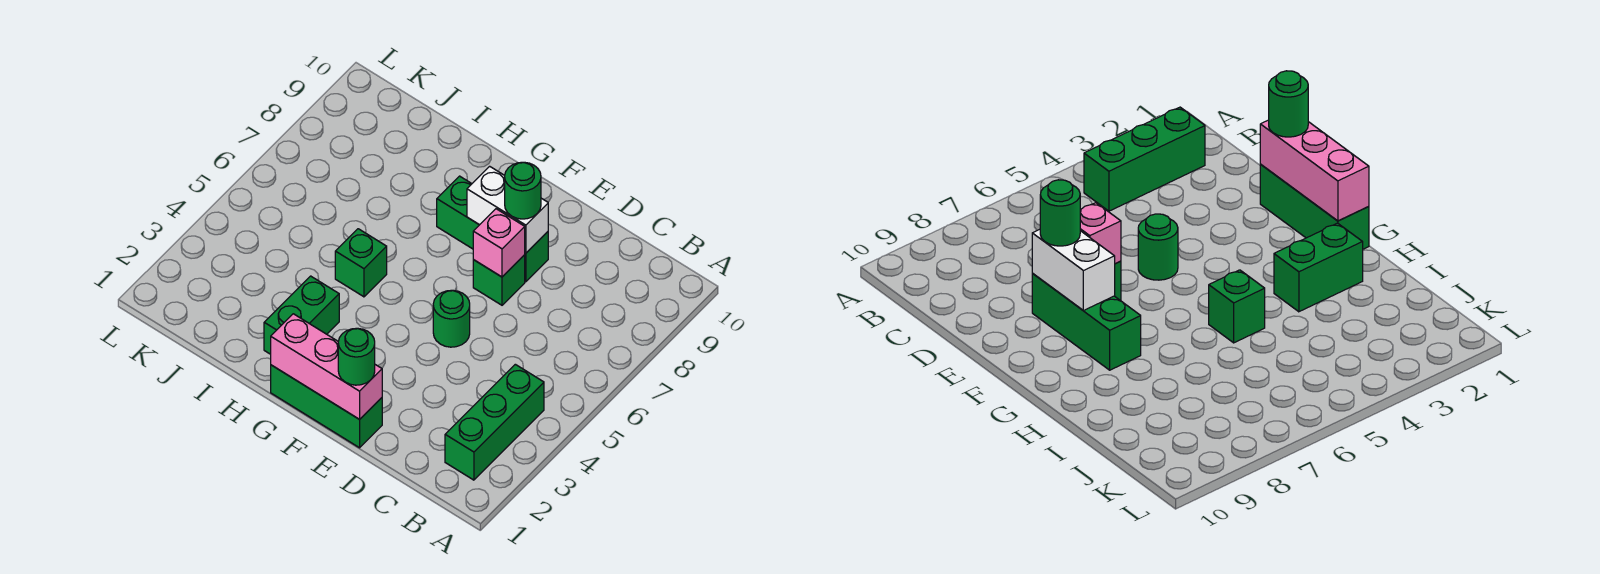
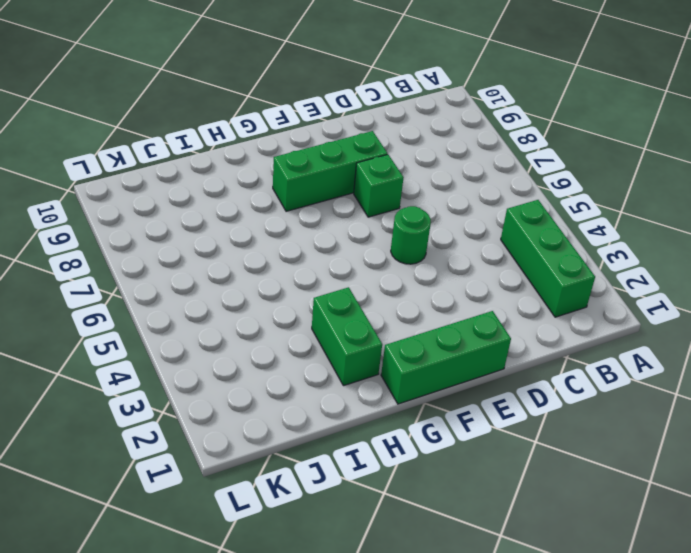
none -> green brick H5 level 1
none -> pink brick E1:G1 level 2
none -> pink brick E7 level 2

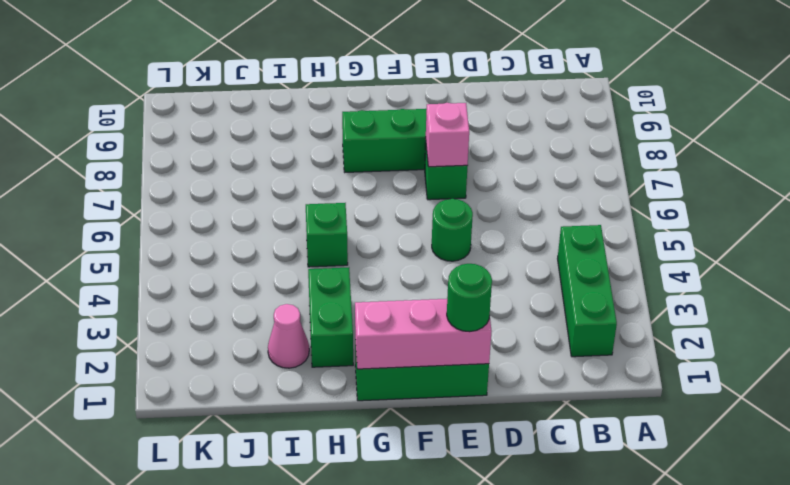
pink cone I2 level 1 -> none
none -> white brick E8:F8 level 2
none -> green round brick E8 level 3

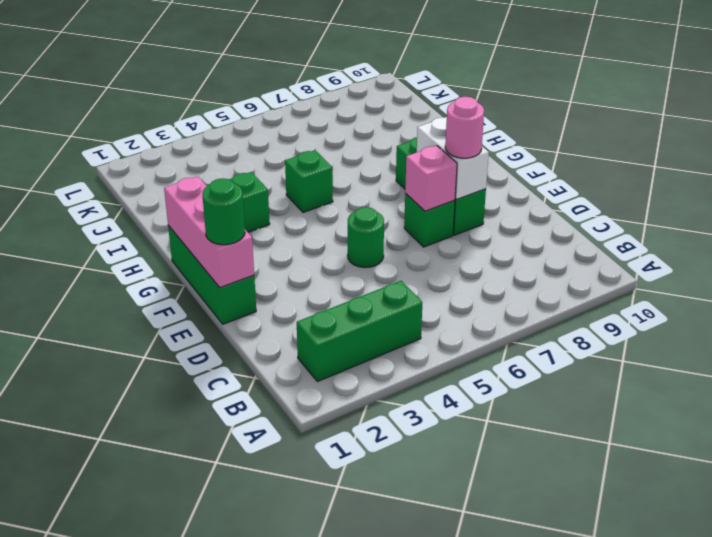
pink round brick E8 level 3 -> green round brick E8 level 3

